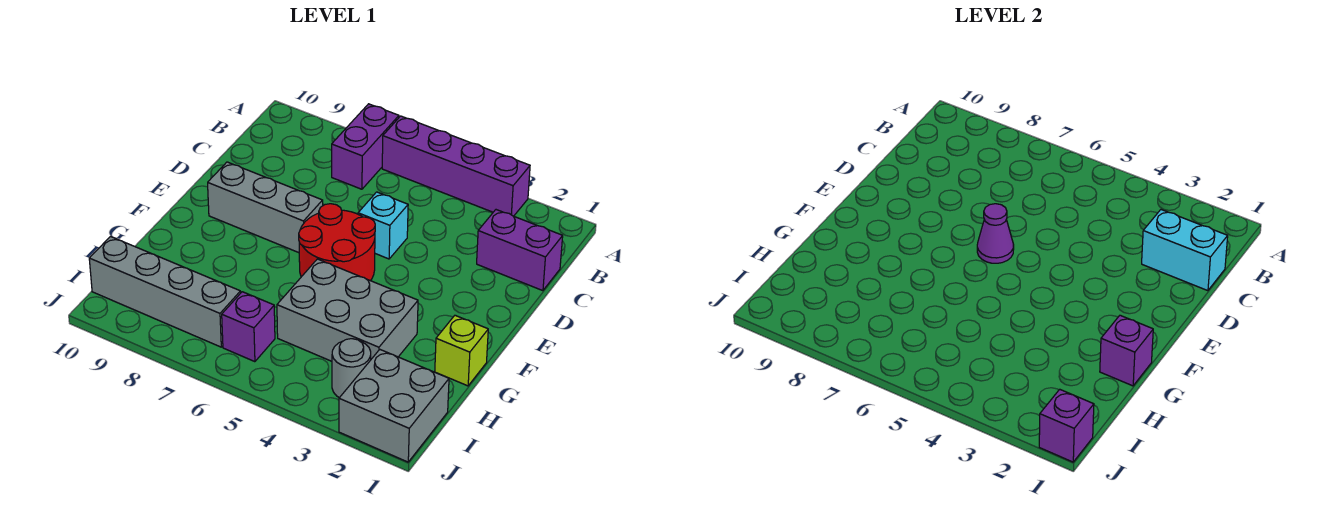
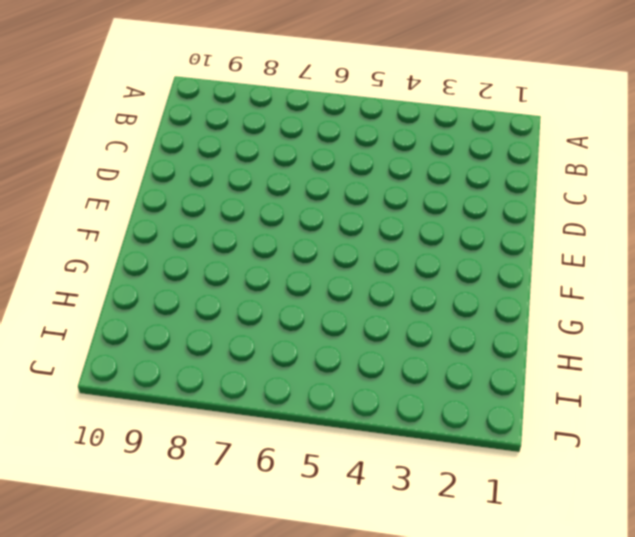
none -> purple brick A3:A6 level 1
none -> purple brick A7:B7 level 1
none -> purple brick C1:C2 level 1

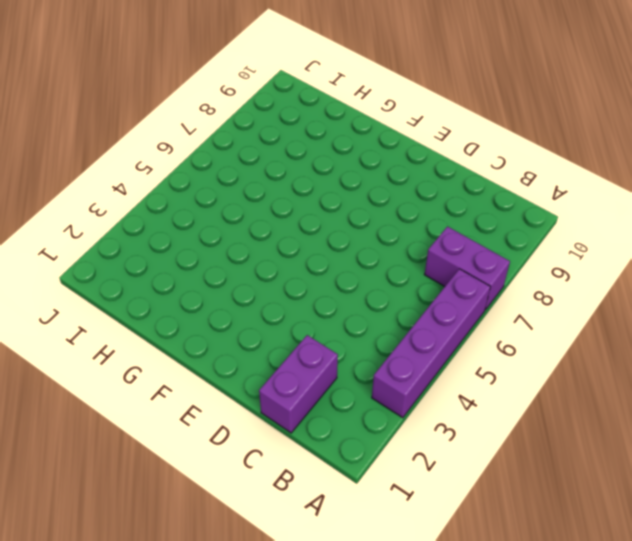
none -> cyan brick D5 level 1
none -> red round brick E5:F6 level 1
none -> grey brick E7:E9 level 1

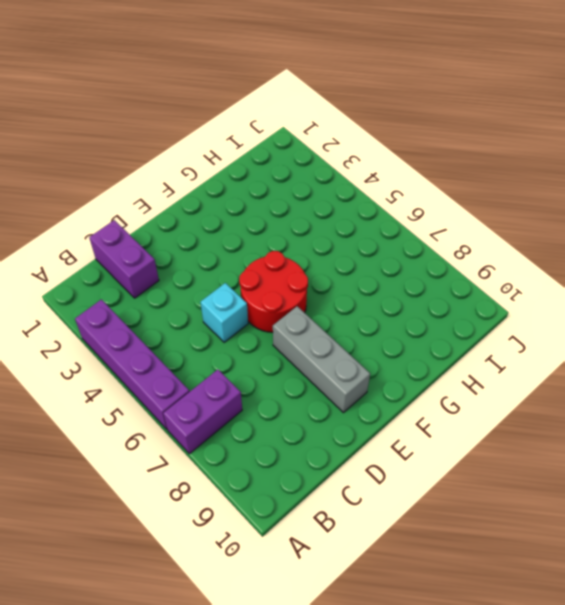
none -> lime brick G1 level 1
none -> grey brick G3:H5 level 1
none -> grey brick I1:J2 level 1

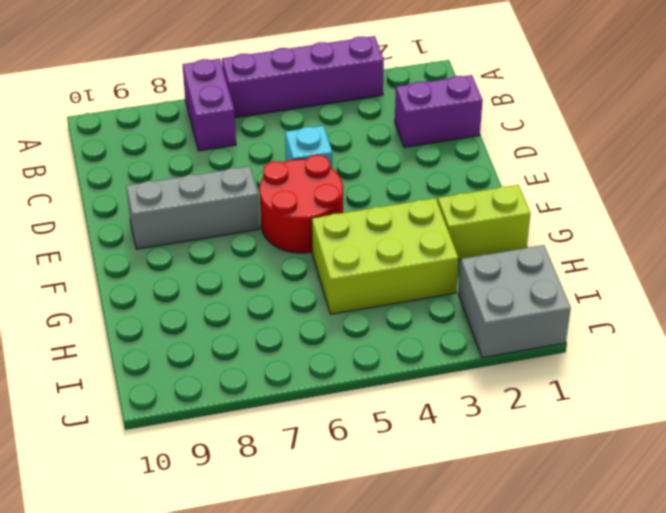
lime brick G1:G2 level 1 -> lime brick G1 level 1
lime brick G3:H5 level 1 -> grey brick G3:H5 level 1
none -> grey round brick I3 level 1
none -> purple brick I6 level 1
none -> grey brick I7:I10 level 1

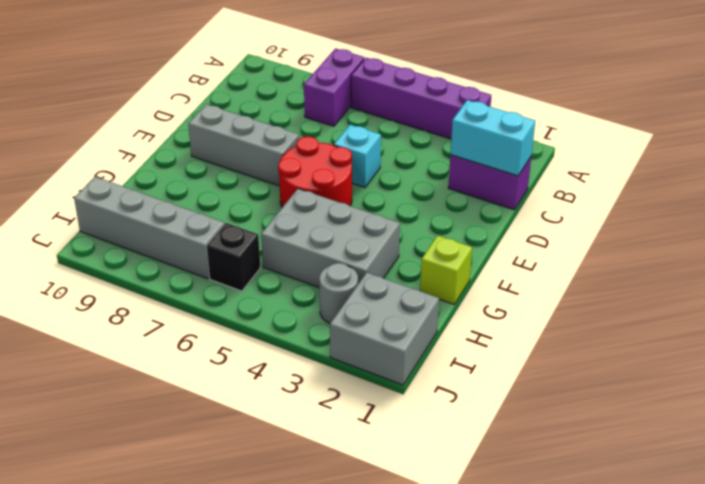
black brick I6 level 1 -> purple brick I6 level 1
none -> purple cone E6 level 2
none -> purple brick G1 level 2
none -> purple brick J1 level 2

